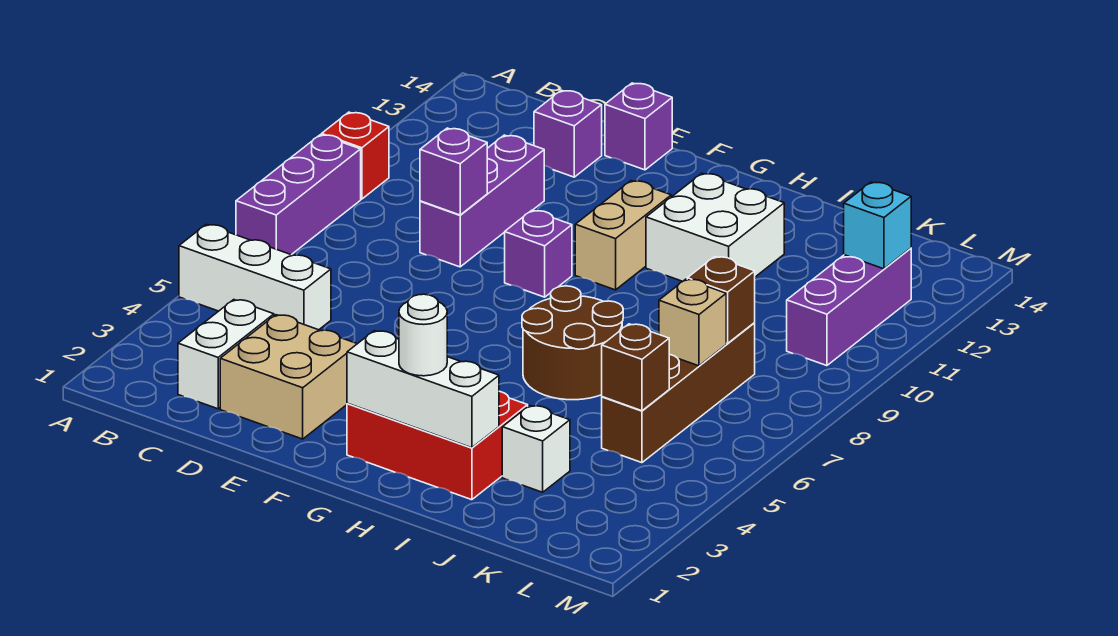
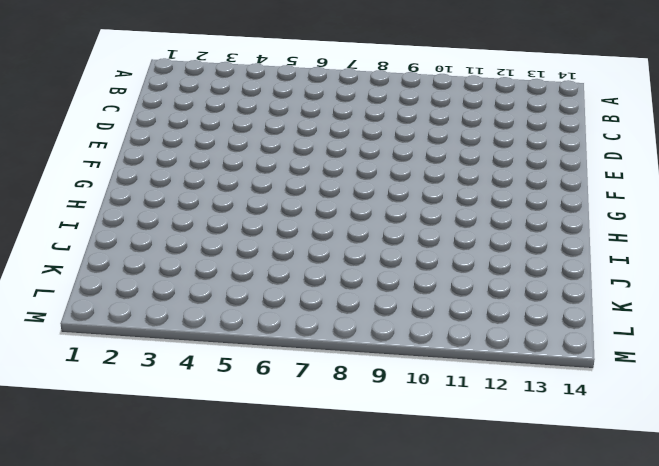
none -> white brick A5:C5 level 1
none -> purple brick A7:A9 level 1
none -> red brick A10 level 1

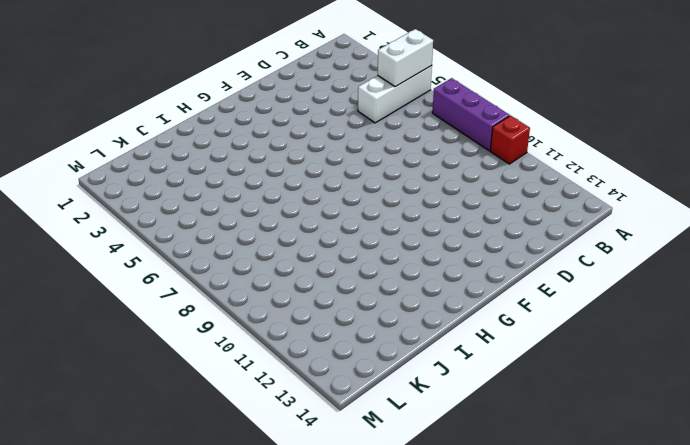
white brick A5:B5 level 2 -> white brick C2:C3 level 1
none -> tan brick D2:E3 level 1
none -> purple brick D9:D11 level 1
none -> purple brick D13 level 1

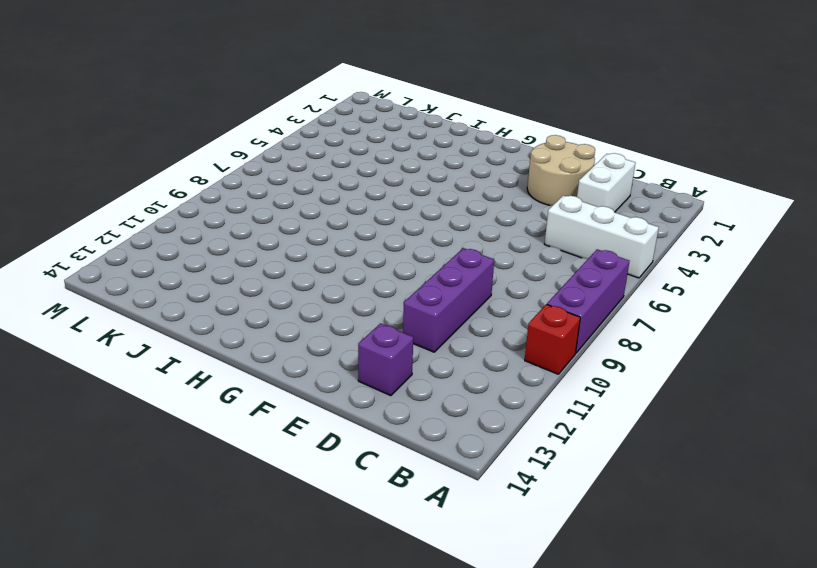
tan round brick D2:E3 level 1 -> tan brick D2:E3 level 1
none -> purple brick E14 level 1
none -> purple brick F9 level 1
none -> red brick G2:I3 level 1

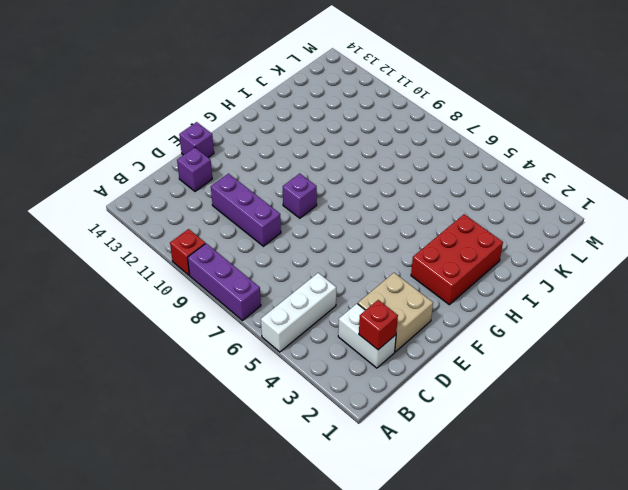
red brick C2 level 2 -> none
none -> tan brick G10:G11 level 1
none -> brown round brick H6:I7 level 1
none -> white brick H11:I12 level 1

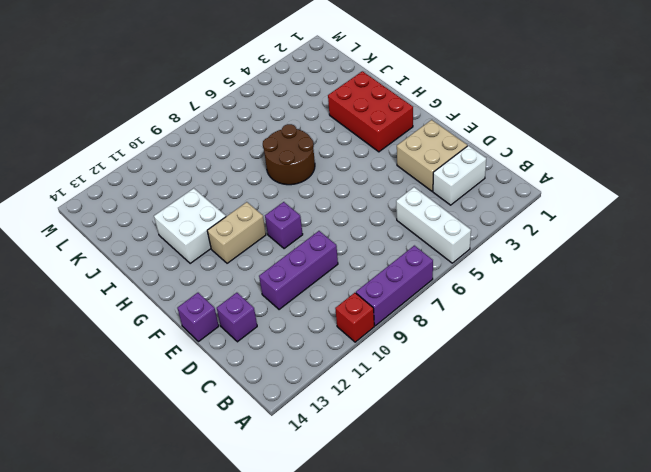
none -> white brick J3 level 1
none -> brown brick K5:K8 level 1
none -> purple brick L10:L12 level 1

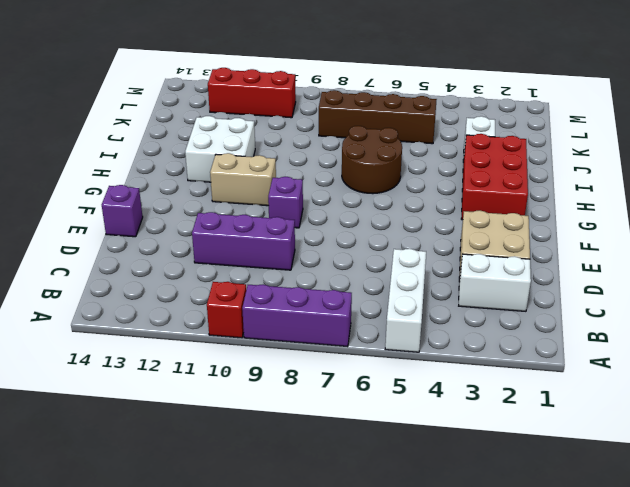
red brick L10:L12 level 1 -> purple brick L10:L12 level 1
none -> purple brick D13 level 1
none -> purple brick D9 level 2
none -> white brick G2:I2 level 2

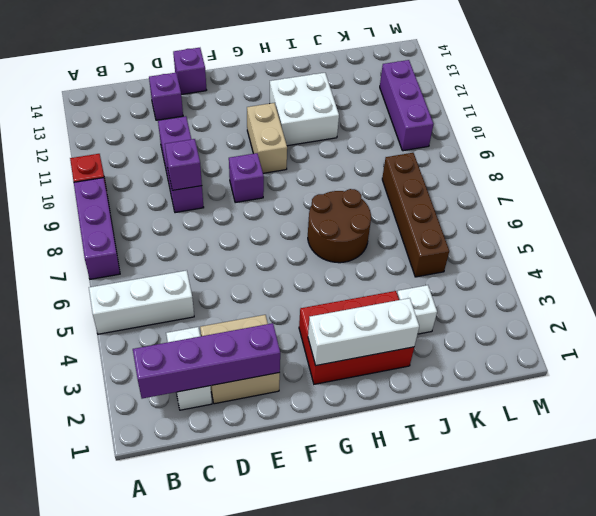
purple brick B2:E2 level 2 -> none
none -> brown brick K5 level 2
none -> tan brick K7 level 2
none -> brown brick K8 level 2

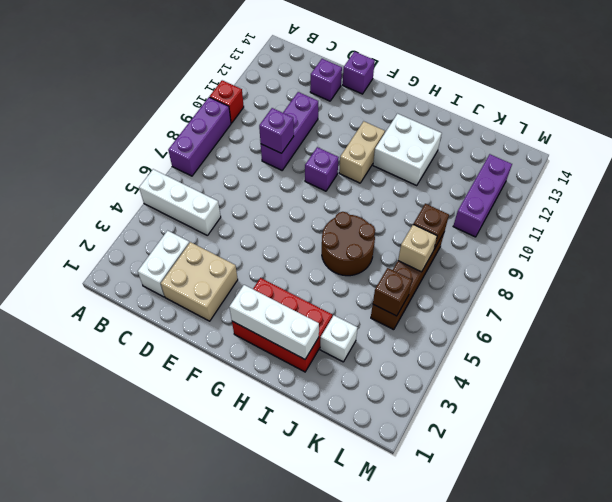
none -> cyan brick L12 level 2
none -> white round brick H2 level 3

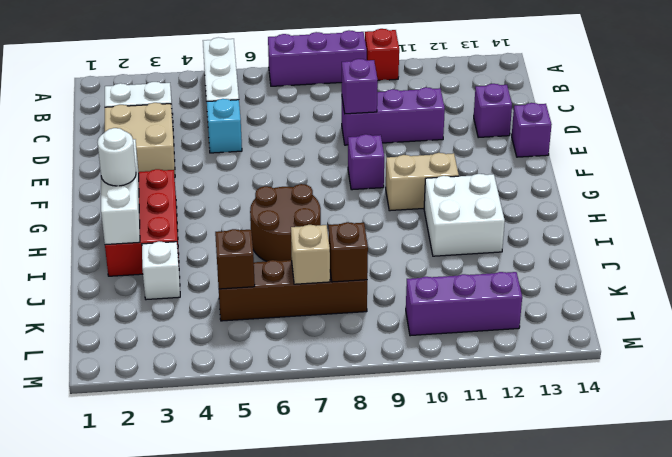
cyan brick D5 level 1 -> cyan brick L12 level 2

